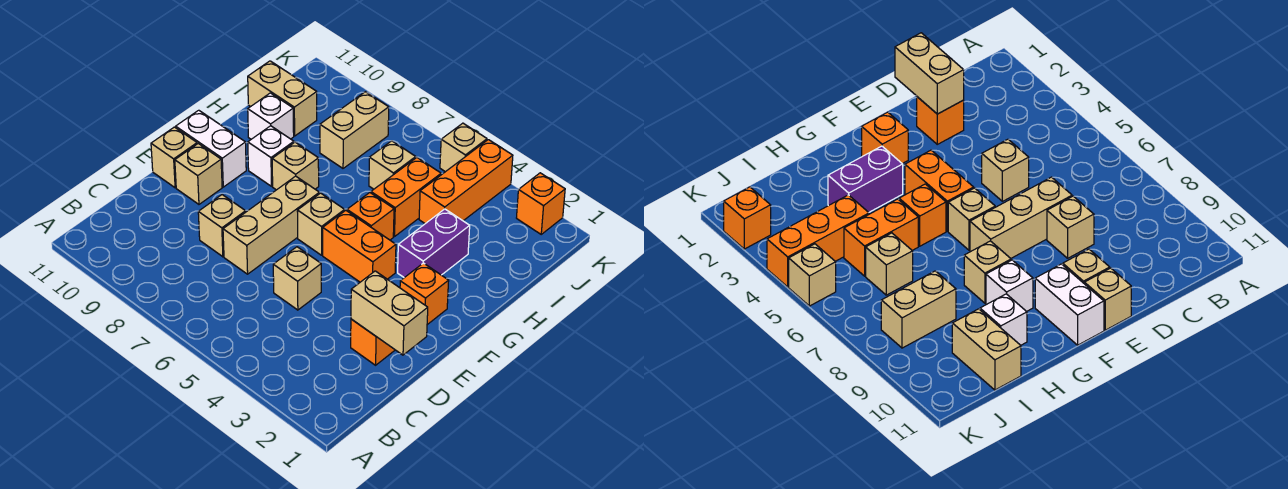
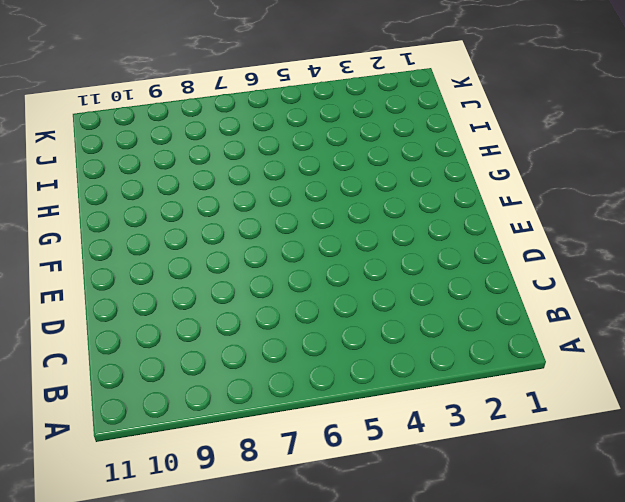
none -> orange brick D2 level 1
none -> tan brick D5 level 1
none -> tan brick D7:F7 level 1

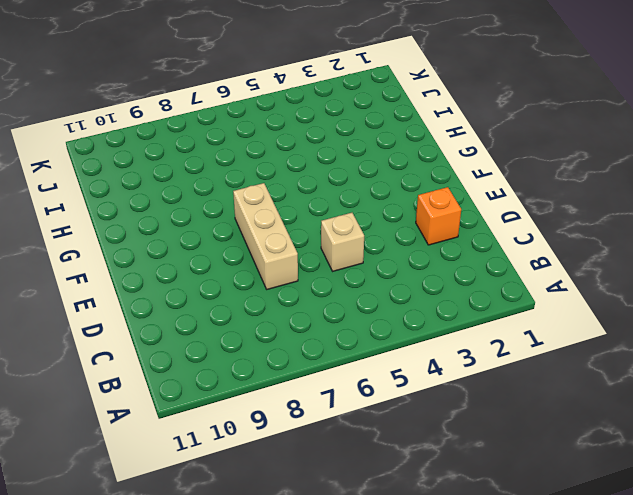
none -> tan brick D8 level 1
none -> tan brick E10 level 1
none -> tan brick E11 level 1

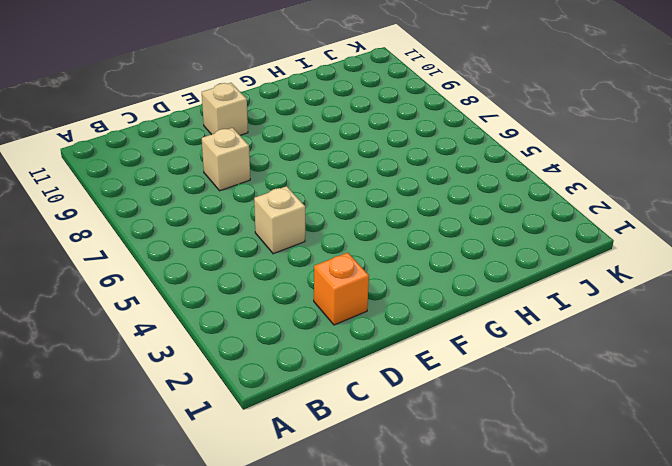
none -> tan brick D7:F7 level 1
none -> tan brick E11 level 1
none -> orange brick F2 level 1

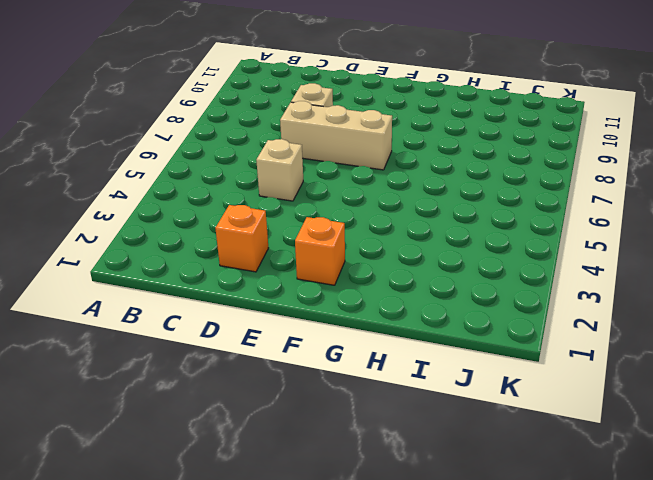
none -> tan brick E10 level 1
none -> tan brick E11 level 1
none -> orange brick F4:F5 level 1

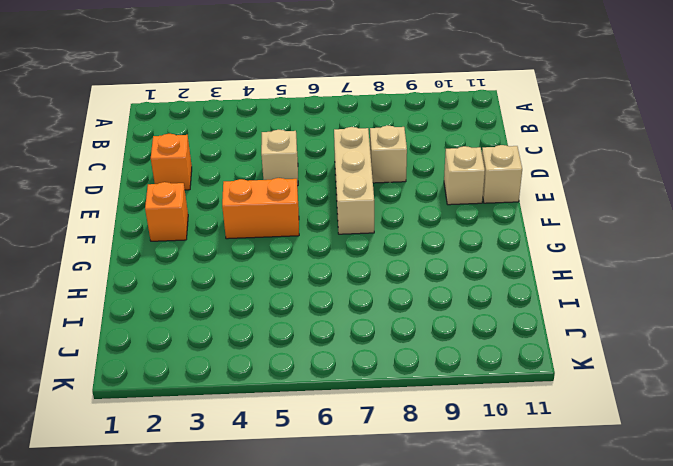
none -> tan brick F6 level 1
none -> white brick F10:F11 level 1
none -> purple brick G3:H3 level 1

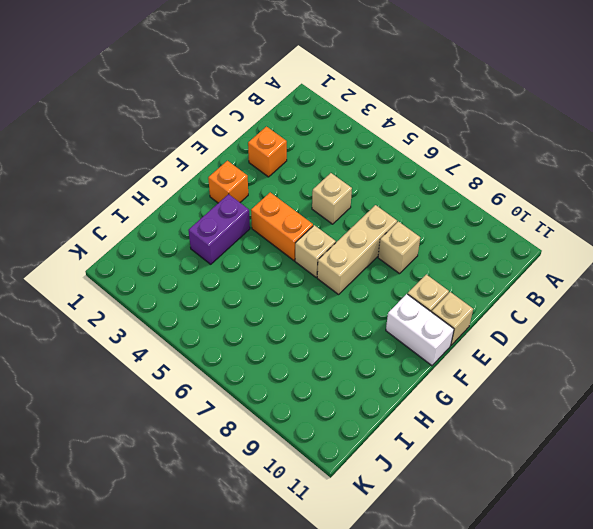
none -> orange brick G5 level 1
none -> tan brick G8 level 1
none -> white brick G9 level 1

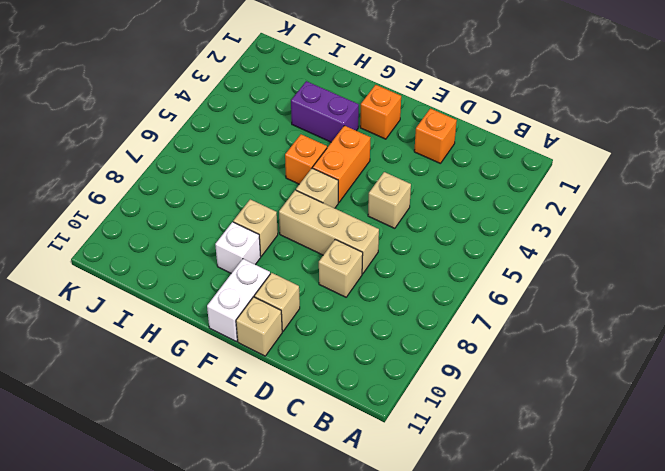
none -> orange brick H5:I5 level 1
none -> white brick H10 level 1
none -> orange brick I4:K4 level 1

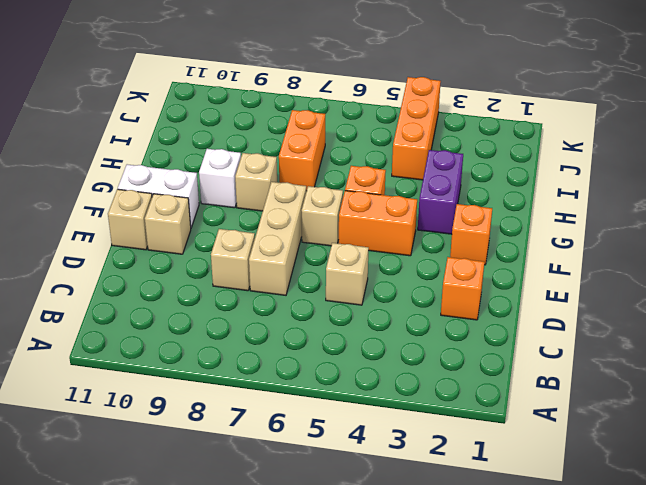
orange brick H7:I7 level 1 -> orange brick H5:I5 level 1
none -> white brick H10 level 1
none -> tan brick I6 level 1
none -> tan brick I8:J8 level 1

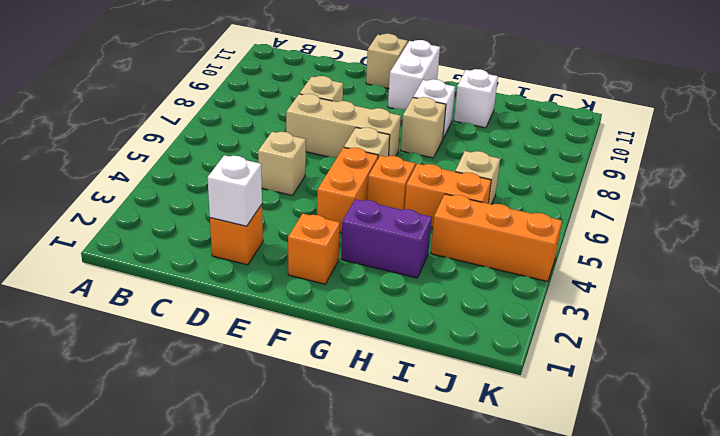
white brick D2 level 2 -> tan brick D1:D2 level 2
none -> tan brick E10 level 1
none -> tan brick I8:J8 level 1
none -> tan brick I10:I11 level 1

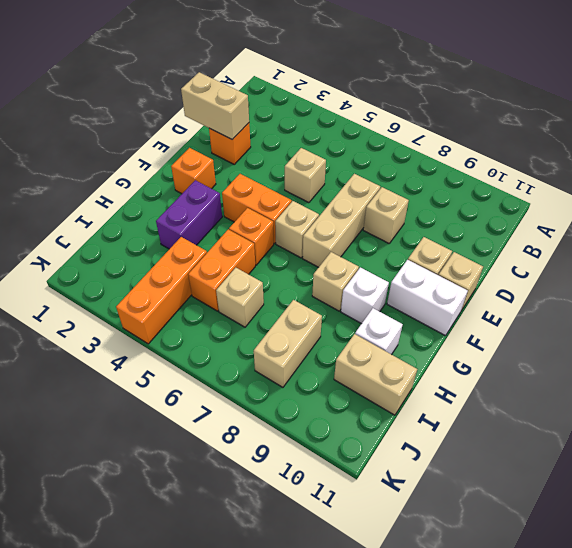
none -> orange brick K2 level 1
none -> tan brick K5 level 1

